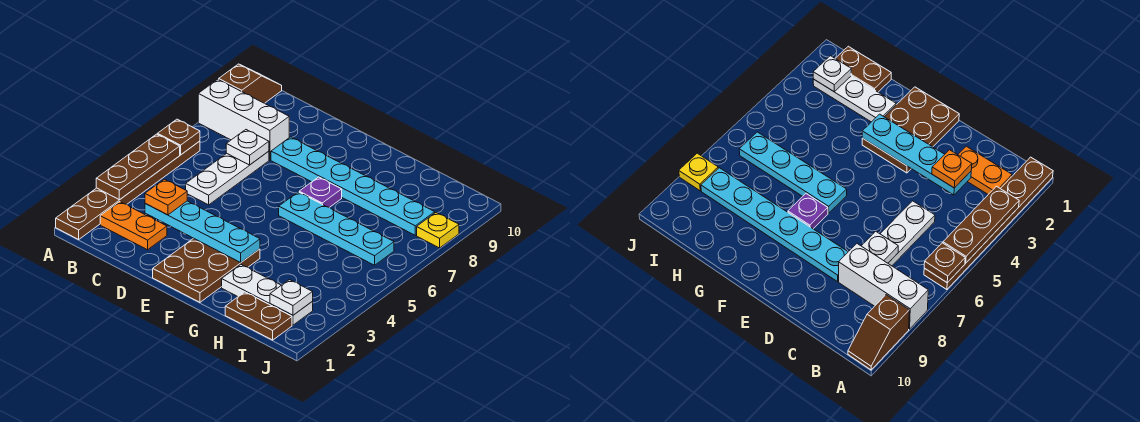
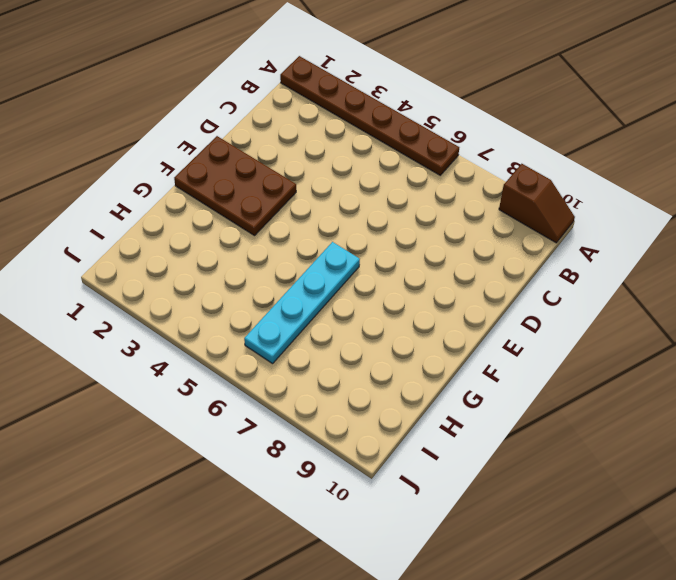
none -> white brick A8:C8 level 1
none -> orange plate B2:C2 level 1
none -> white plate C5:C7 level 1

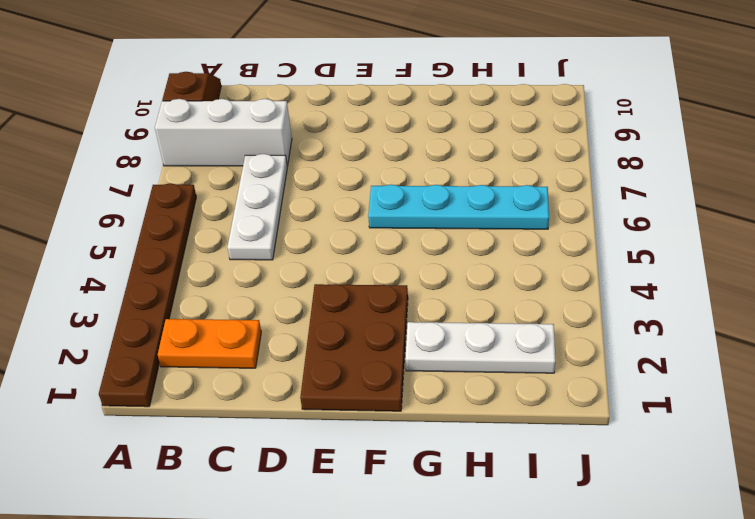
none -> cyan plate D8:I8 level 1
none -> purple plate F7 level 1
none -> brown plate H1:I1 level 1

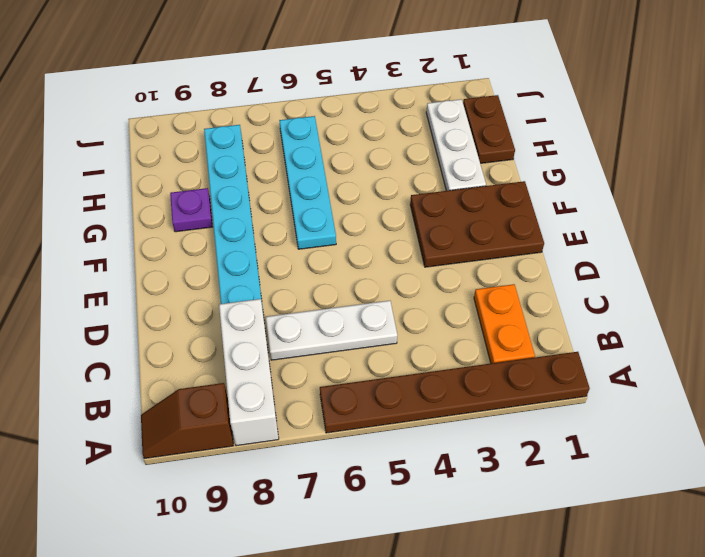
purple plate G9 level 1 -> purple plate F7 level 1
none -> yellow plate J8 level 1
none -> brown plate A3:A5 level 2
none -> brown plate A6 level 2

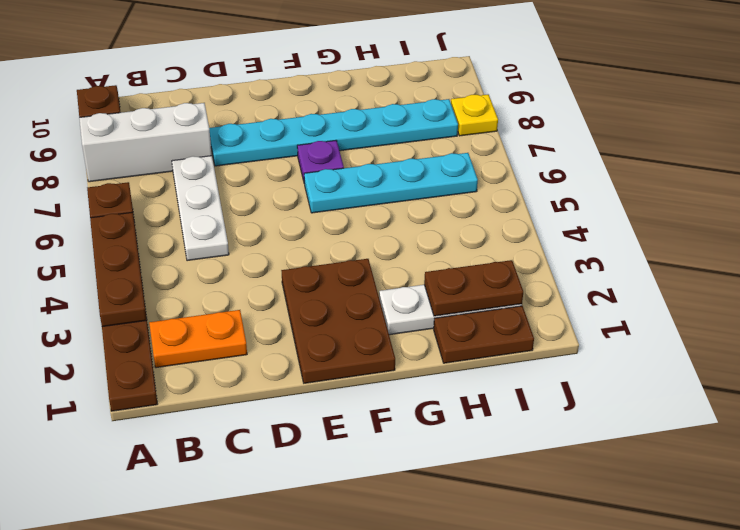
brown plate H2:I2 level 2 -> white plate I2 level 2
none -> cyan plate C3:F3 level 2
none -> white plate C7 level 2
none -> orange plate C3 level 3

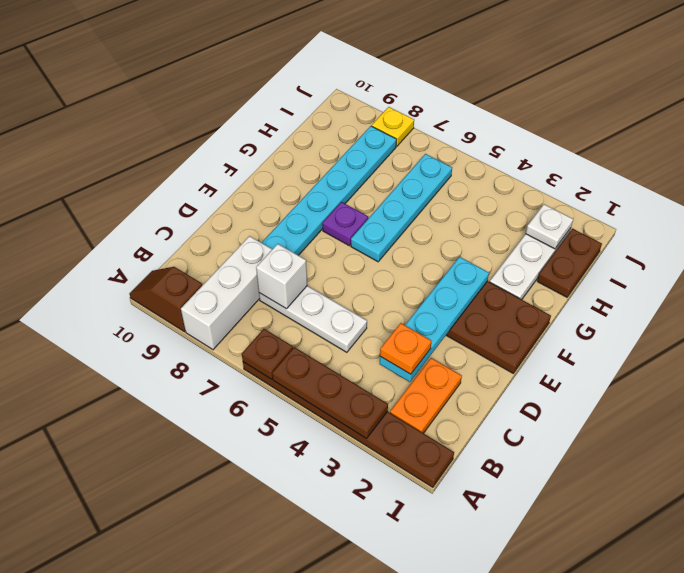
white brick C7 level 2 -> white plate C7 level 2

